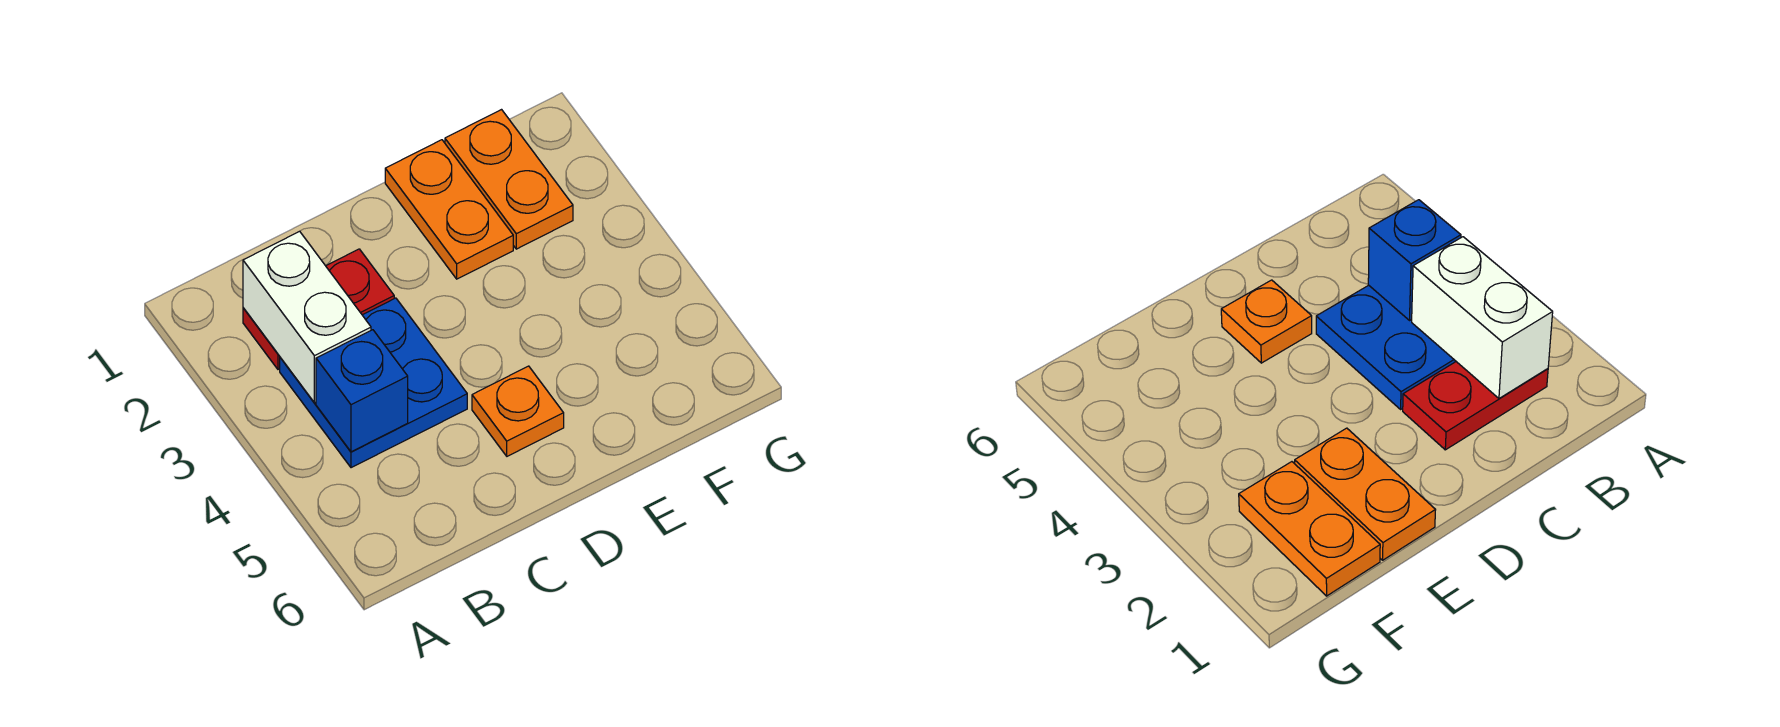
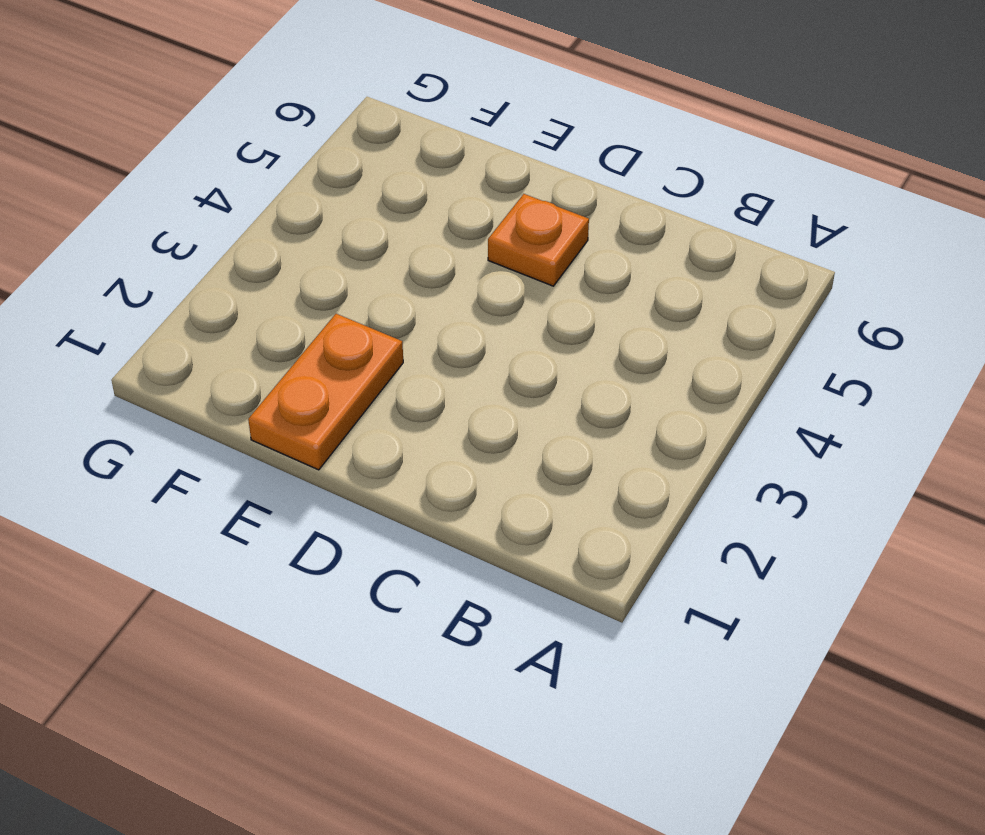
none -> red plate B2:C2 level 1
none -> blue plate B3:C4 level 1

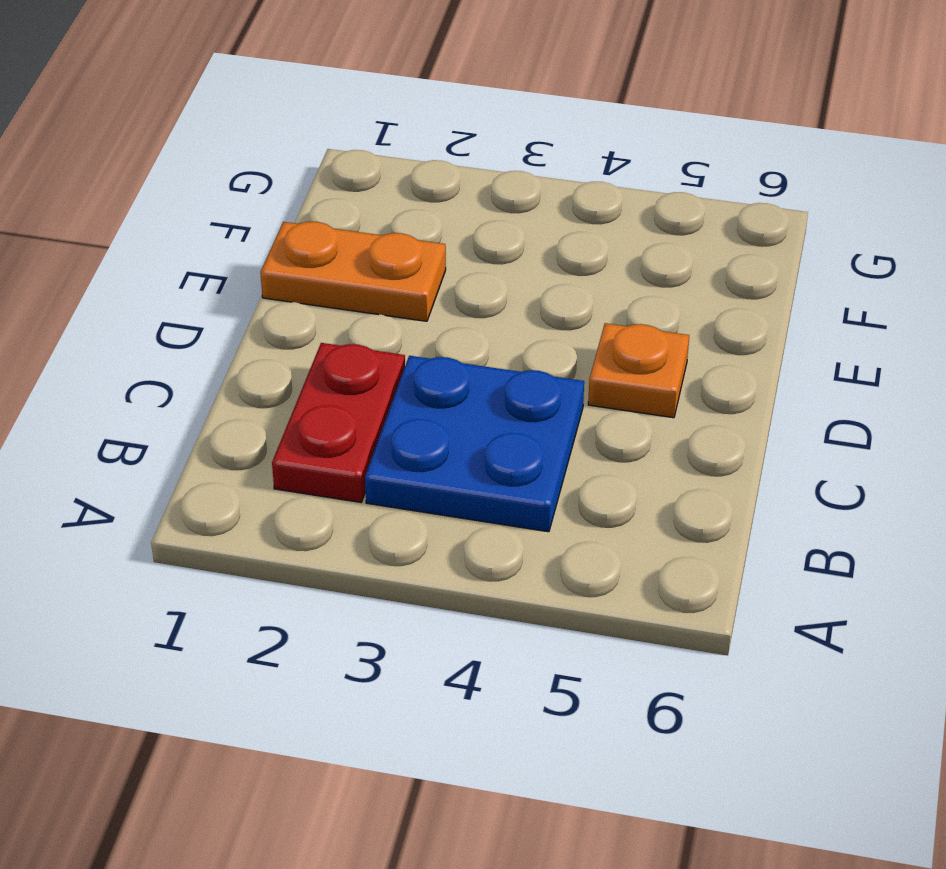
none -> orange plate F1:F2 level 1
none -> white brick B2:B3 level 2

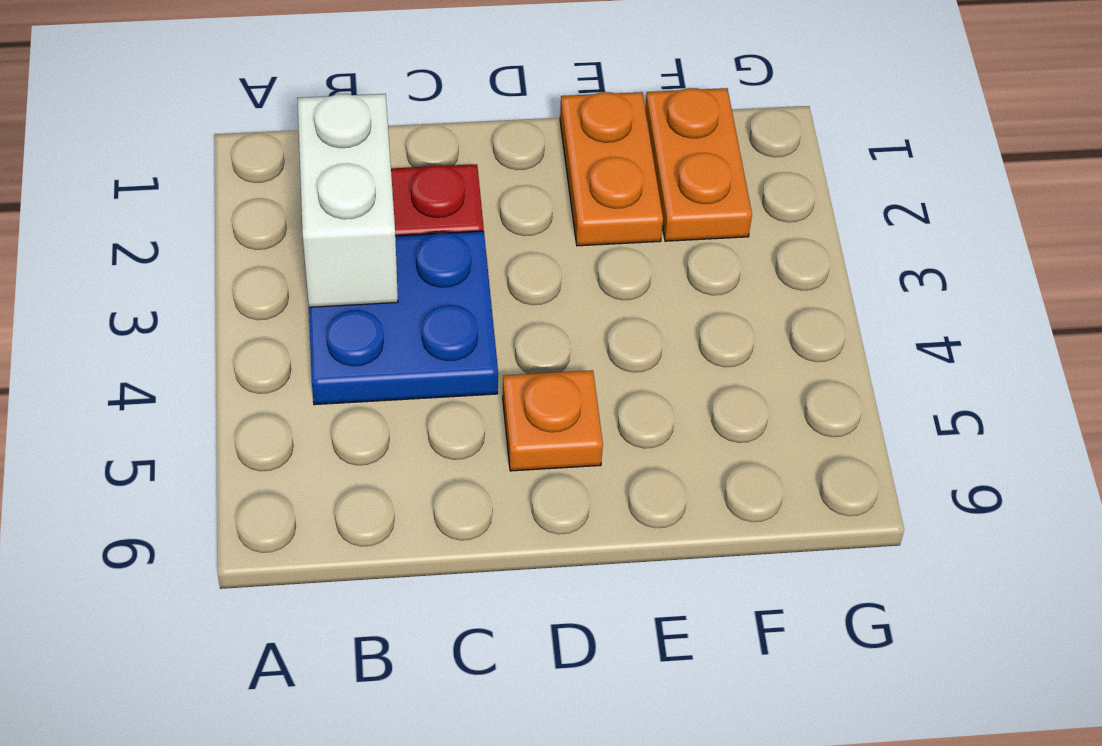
none -> blue brick B4 level 2

